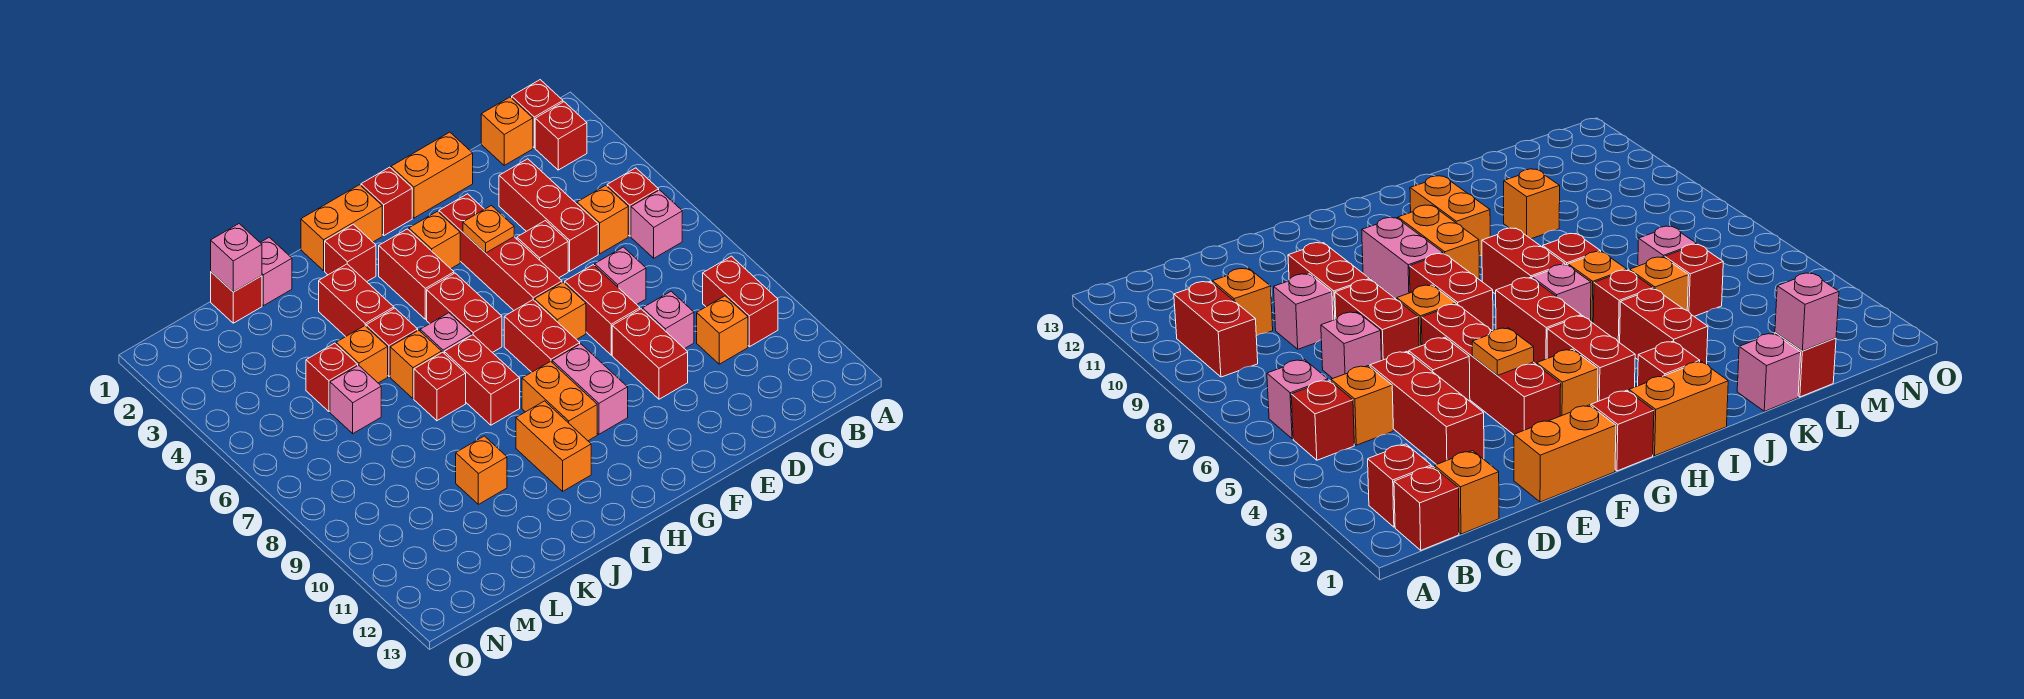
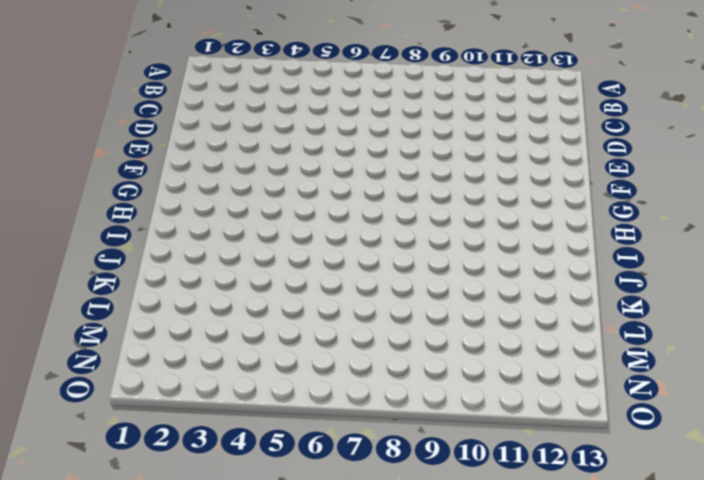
none -> red brick B1 level 1
none -> red brick B2 level 1
none -> red brick B5 level 1
none -> pink brick B6 level 1

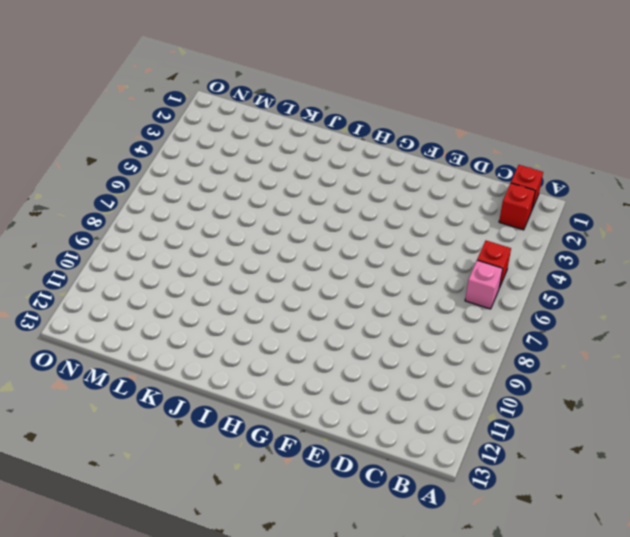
none -> red brick B9:B10 level 1
none -> orange brick C1 level 1
none -> orange brick C5 level 1
none -> orange brick C10 level 1

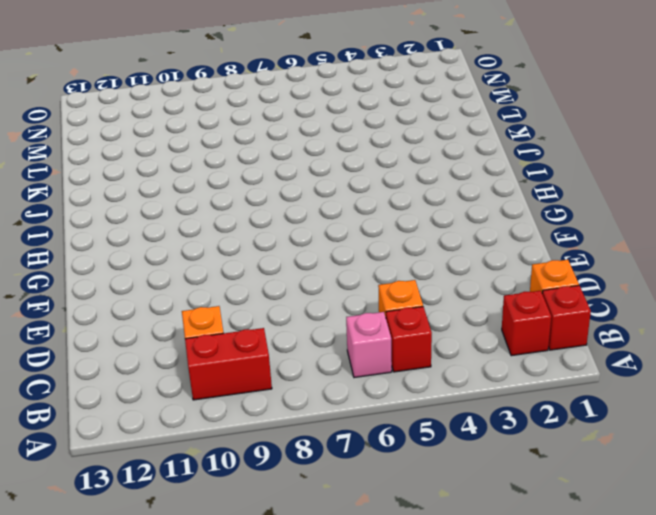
none -> red brick D3:D5 level 1
none -> pink brick D7 level 1
none -> pink brick D9 level 1
none -> orange brick E1:F1 level 1

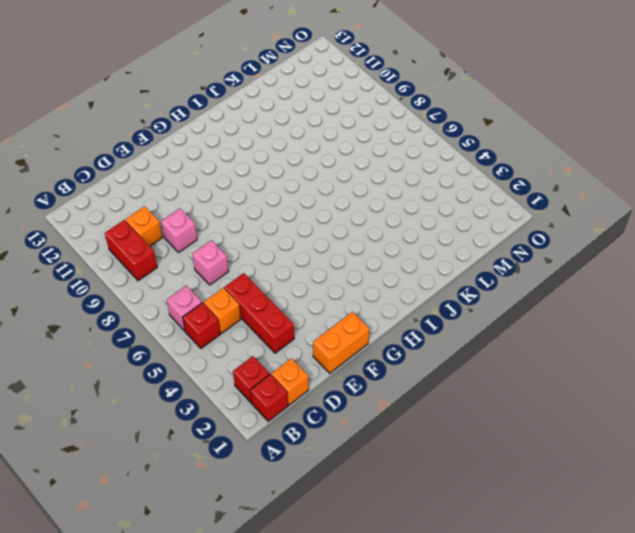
none -> red brick E5 level 1
none -> red brick E7:E8 level 1
none -> red brick E9:E10 level 1
none -> red brick F3:F6 level 1

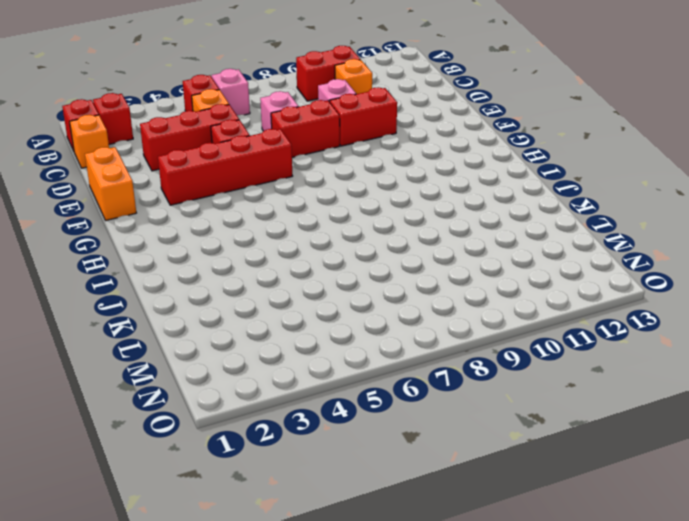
none -> orange brick F7 level 1
none -> red brick G1 level 1
none -> orange brick G3 level 1
none -> red brick G7:G8 level 1

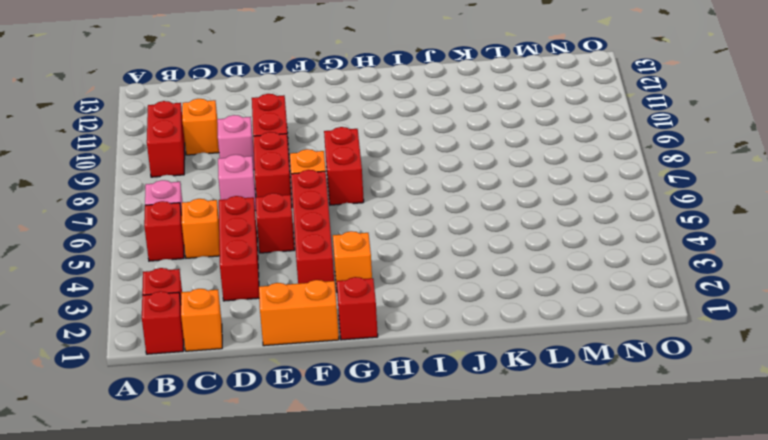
none -> pink brick G9:G10 level 1
none -> orange brick H1:I1 level 1
none -> red brick H3:H4 level 1
none -> red brick H5:H6 level 1

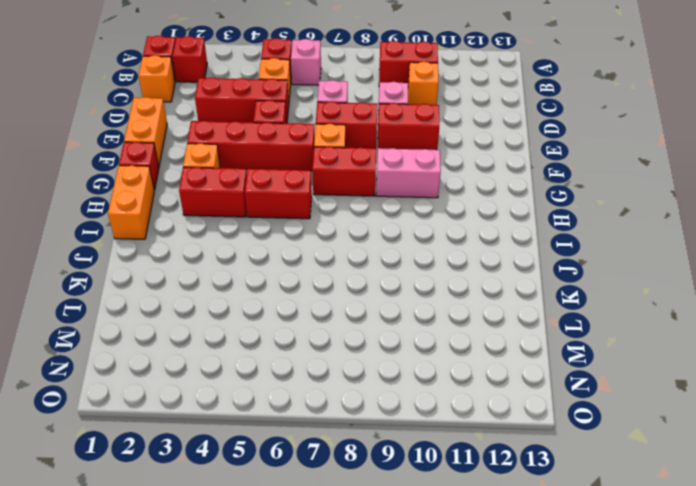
none -> orange brick H9:H10 level 1
none -> red brick I2 level 1
none -> pink brick I6 level 1
none -> red brick I7:I8 level 1

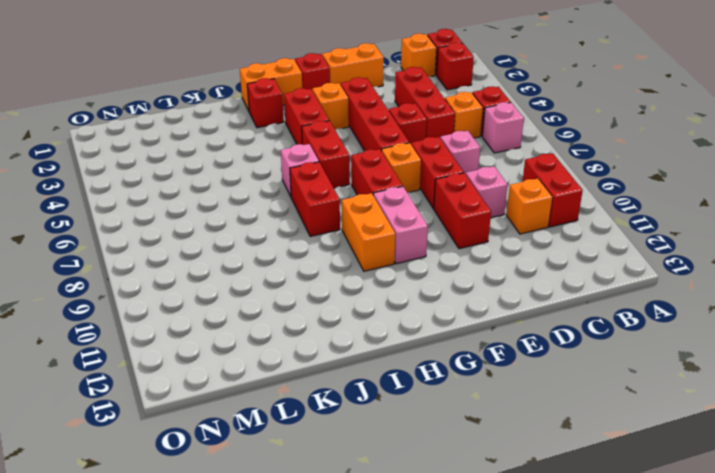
none -> orange brick I10:I11 level 1
none -> red brick J3:J4 level 1
none -> red brick J5 level 1
none -> orange brick J6 level 1

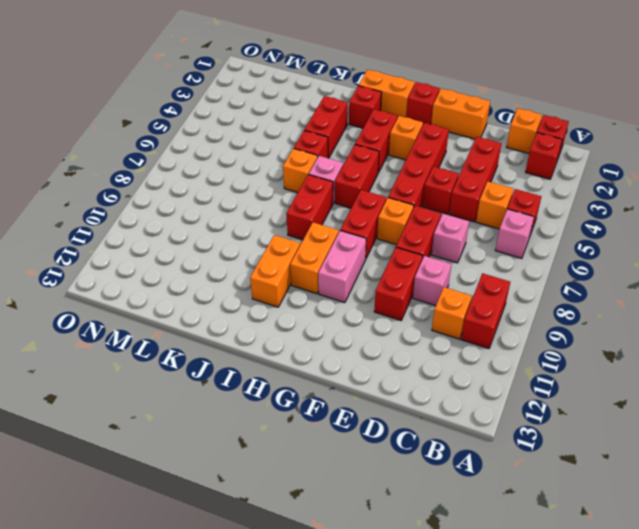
none -> red brick J7 level 1
none -> pink brick K1 level 1
none -> orange brick K5 level 1
none -> orange brick K10 level 1

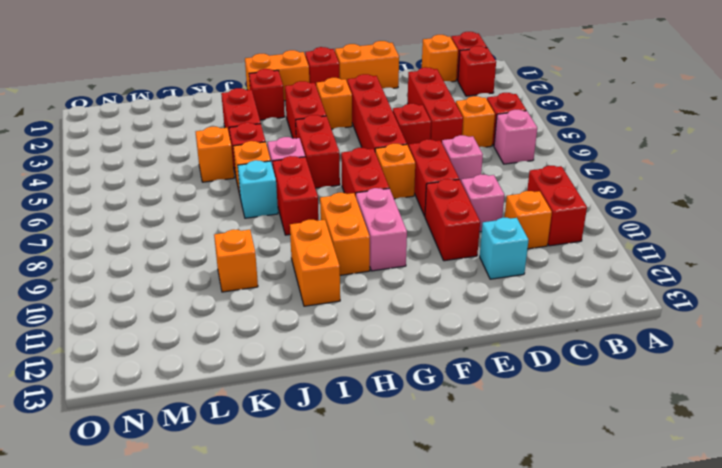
cyan brick D11 level 1 -> none
cyan brick J7 level 1 -> red brick J7 level 1
none -> pink brick K1 level 1
none -> red brick L1 level 1
none -> red brick L5 level 1
none -> pink brick L6 level 1

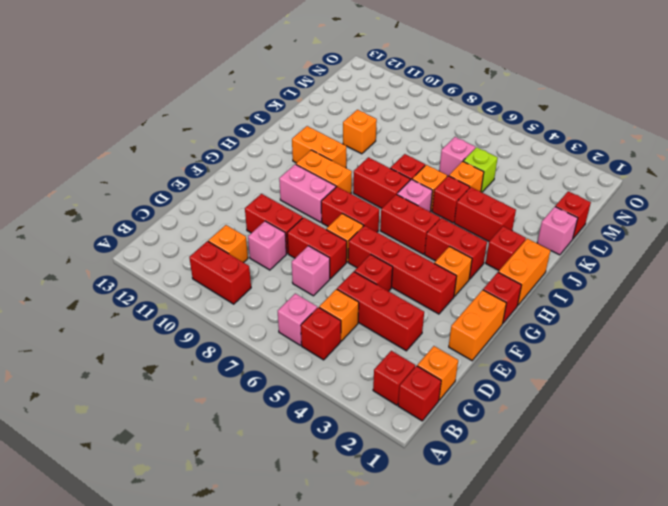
lime brick L5 level 1 -> red brick L5 level 1
none -> orange plate F4 level 2
none -> pink brick L1 level 2

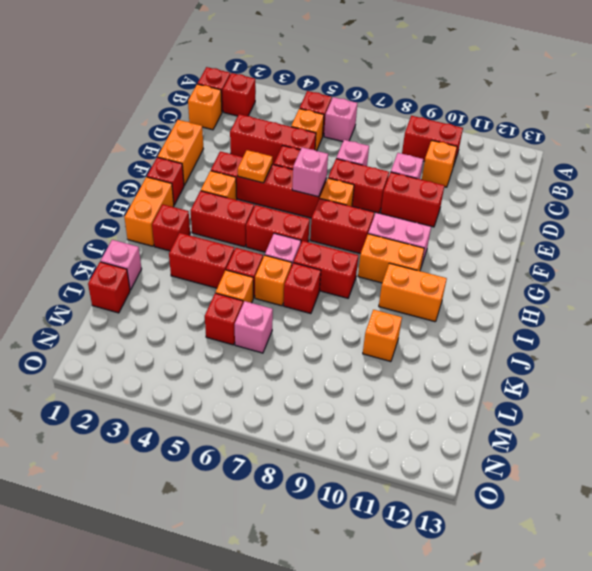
pink brick F6 level 2 -> pink brick L1 level 2

